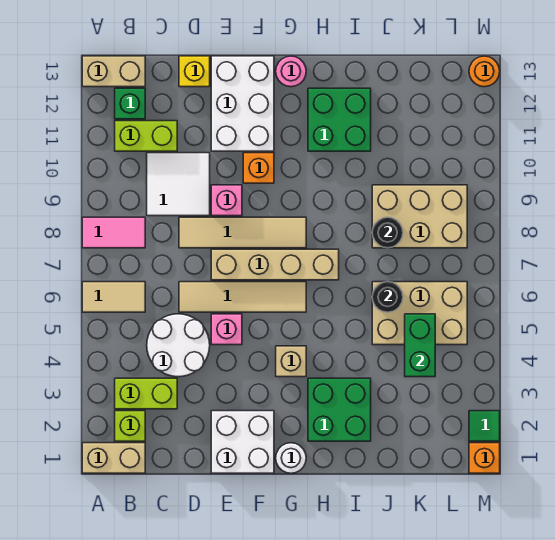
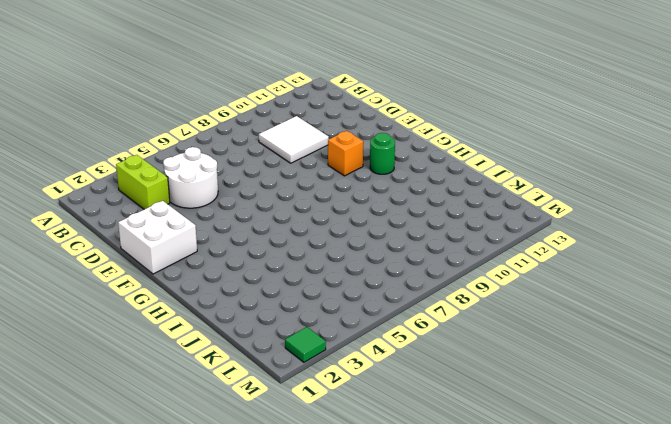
green round brick G11 level 1 -> none
none -> tan brick A1:B1 level 1
none -> tan tile A6:B6 level 1
none -> pink tile A8:B8 level 1
none -> tan brick A13:B13 level 1

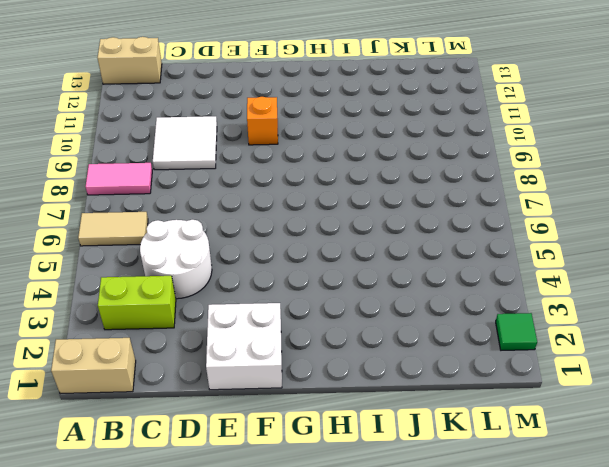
none -> lime brick B2 level 1
none -> lime brick B11:C11 level 1
none -> green brick B12 level 1
none -> tan tile D6:G6 level 1

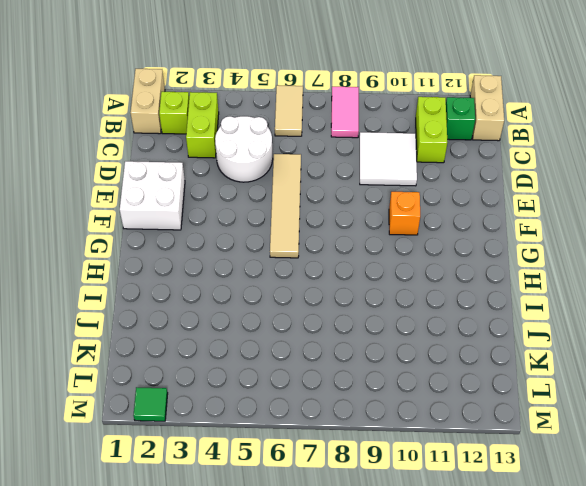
none -> tan tile D8:G8 level 1
none -> yellow brick D13 level 1
none -> pink brick E5 level 1
none -> tan brick E7:H7 level 1

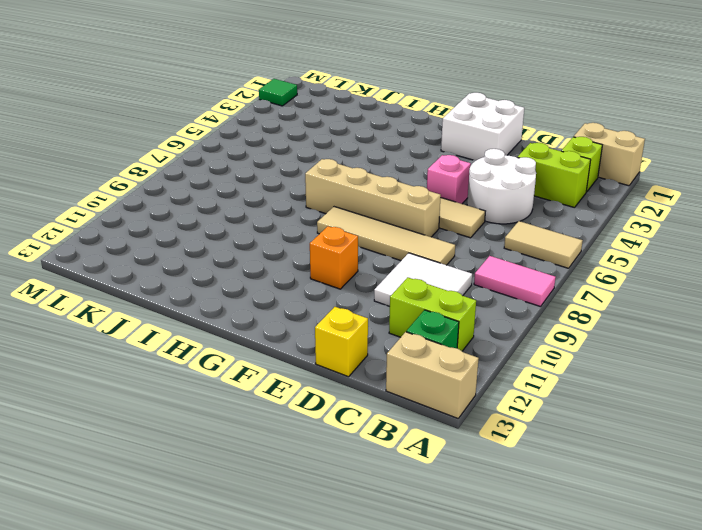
none -> pink brick E9 level 1
none -> white brick E11:F13 level 1
none -> white round brick G1 level 1
none -> tan brick G4 level 1

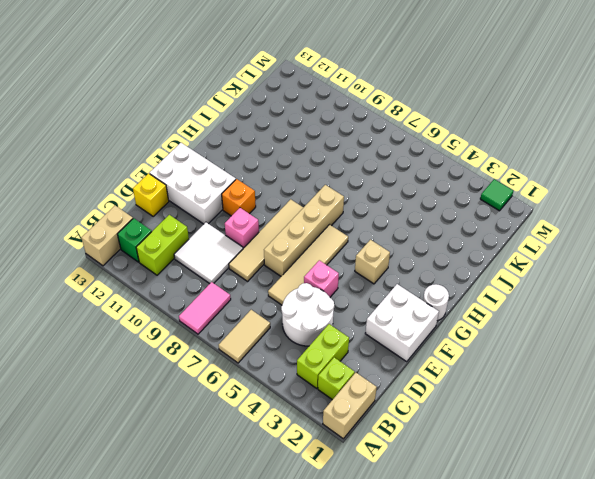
none -> pink round brick G13 level 1
none -> green brick H2:I3 level 1
none -> green brick H11:I12 level 1
none -> tan brick J5:L6 level 1

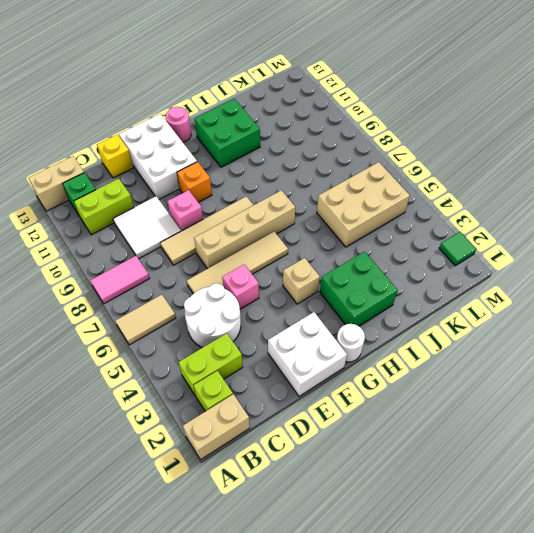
none -> tan brick J8:L9 level 1
none -> orange brick M1 level 1
none -> orange round brick M13 level 1
none -> black round brick J6 level 2

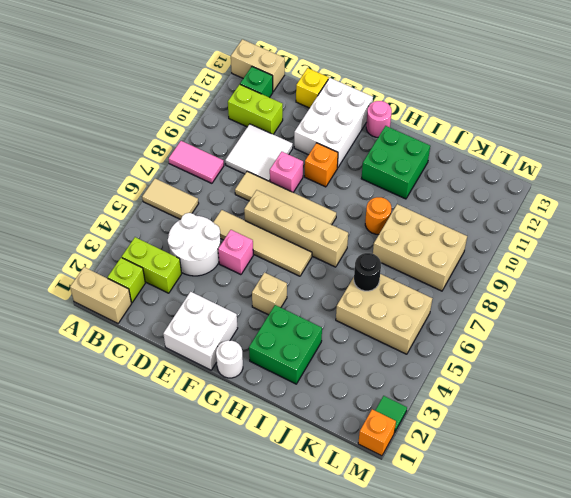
orange round brick I9 level 1 -> orange round brick M13 level 1
none -> black round brick J8 level 2
none -> green brick K4:K5 level 2

